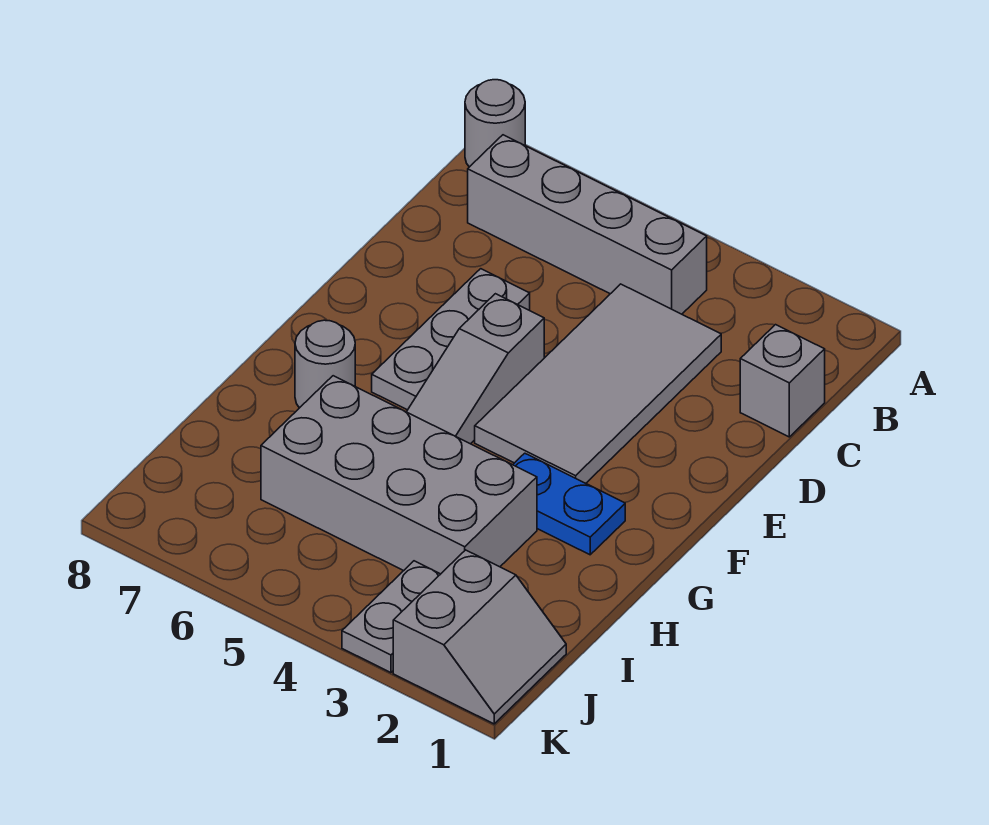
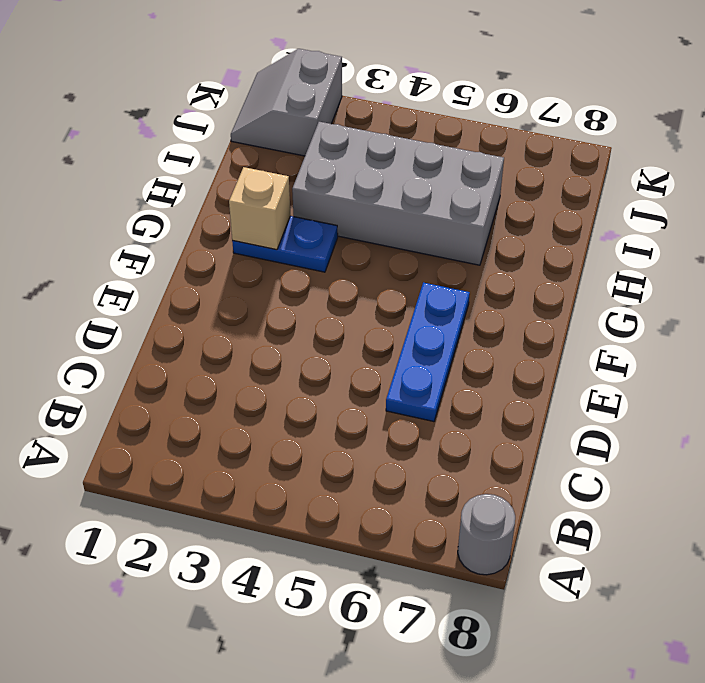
blue plate D6:F6 level 1 -> grey plate D6:F6 level 1
tan brick G2 level 2 -> none
none -> grey brick B4:B7 level 1
none -> grey brick C1 level 1

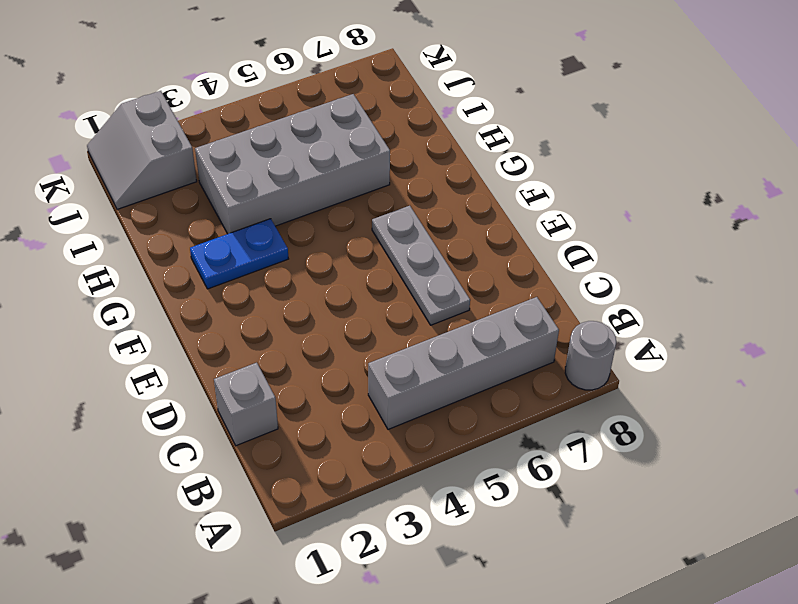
none -> grey tile C3:F4 level 1
none -> grey slope E5:G5 level 1 top E

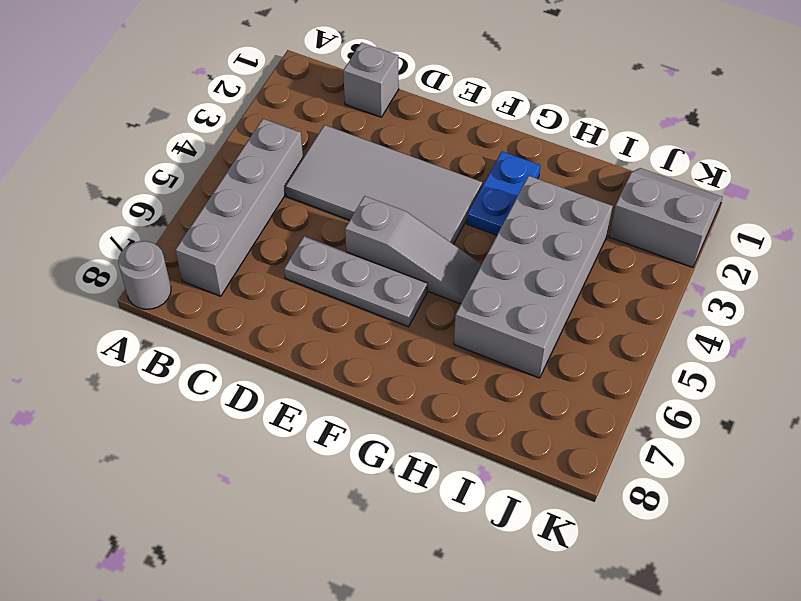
none -> grey round brick G7 level 1
none -> grey plate J3:K3 level 1

